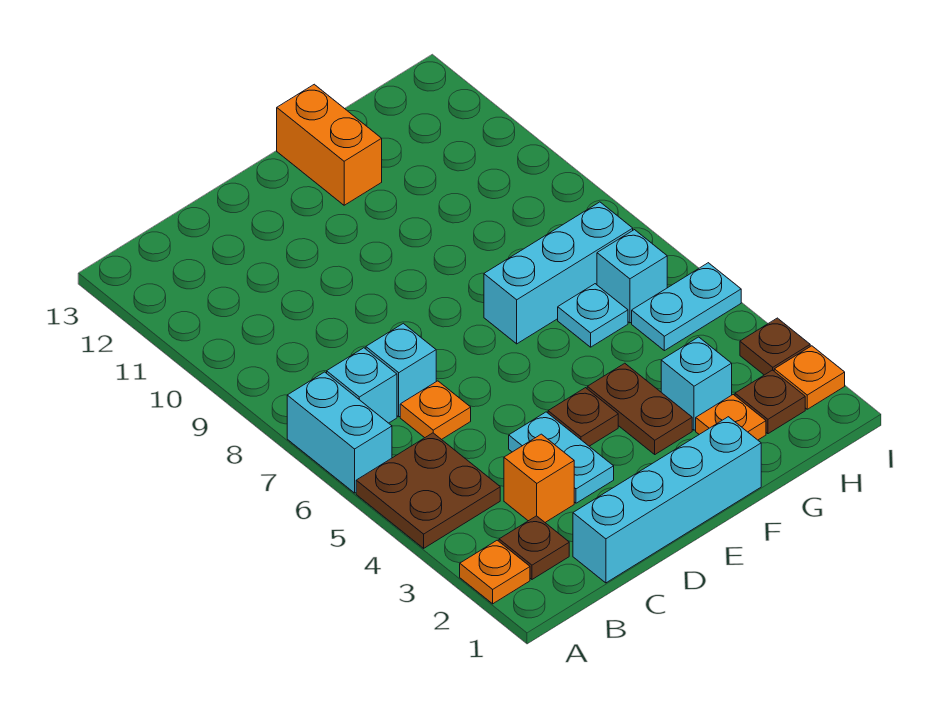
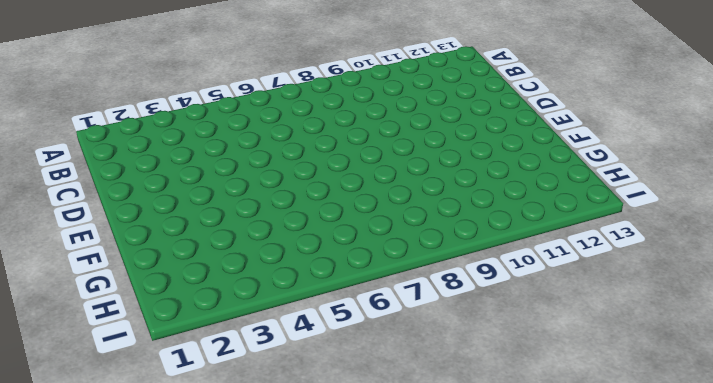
none -> orange plate A2 level 1
none -> brown plate A4:B5 level 1
none -> cyan brick A6:A7 level 1

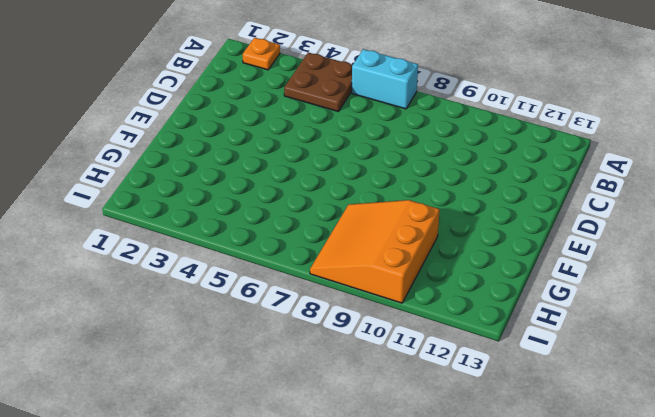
orange slope G8:I10 level 1 top 10 -> none
none -> brown plate B2 level 1
none -> cyan brick B7 level 1
none -> cyan brick C1:F1 level 1

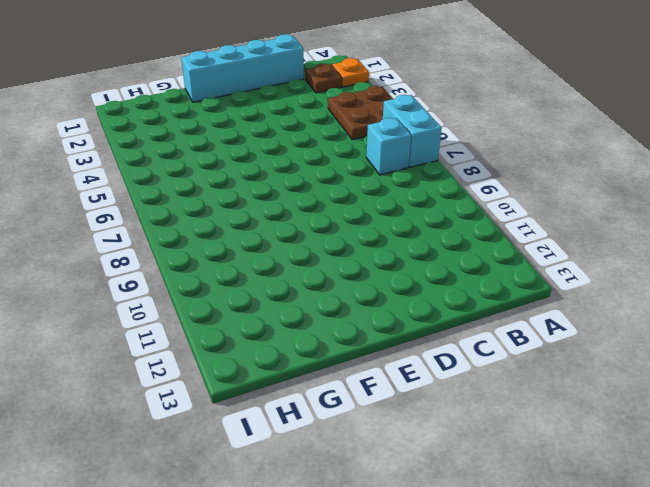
none -> orange brick C3 level 1
none -> orange plate C6 level 1
none -> cyan brick C7 level 1

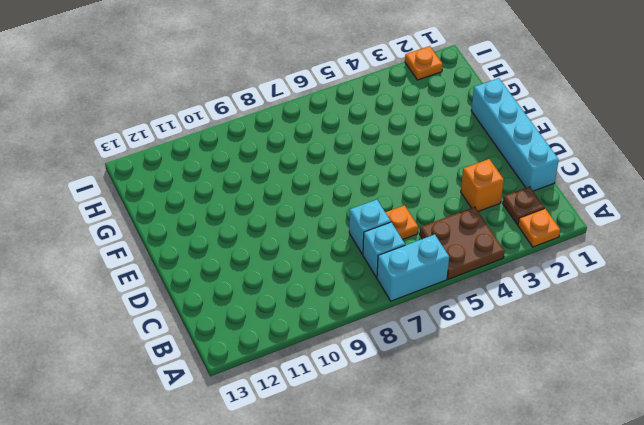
none -> cyan plate D3:D4 level 1
none -> brown plate E4 level 1
none -> brown plate F3:F4 level 1

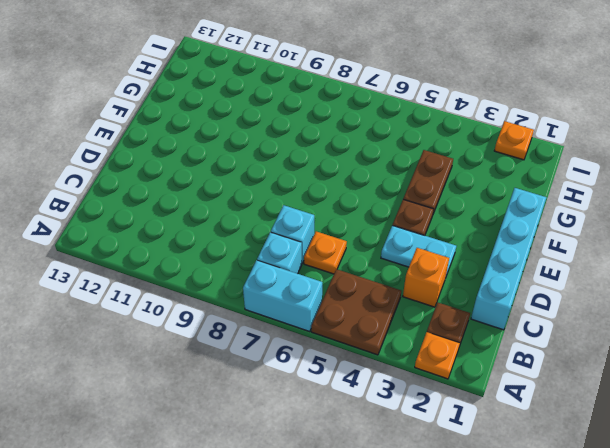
brown plate F4:G4 level 1 -> brown plate F3:F4 level 1
none -> cyan brick F7:H7 level 1
none -> orange brick F12:F13 level 1
none -> orange plate G2 level 1

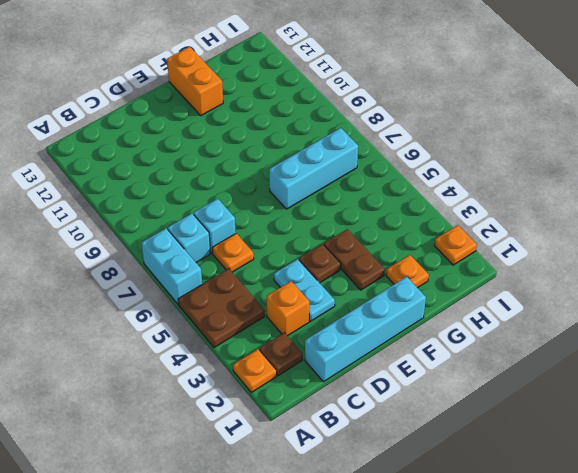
none -> cyan brick G3 level 1
none -> cyan plate G6 level 1
none -> brown plate H2 level 1

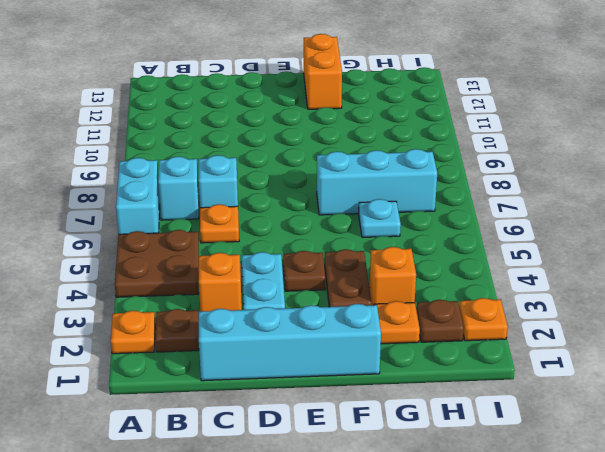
orange brick G3 level 1 -> cyan brick G3 level 1
none -> cyan plate H5:I5 level 1
none -> cyan brick H6 level 1
none -> brown plate I3 level 1

